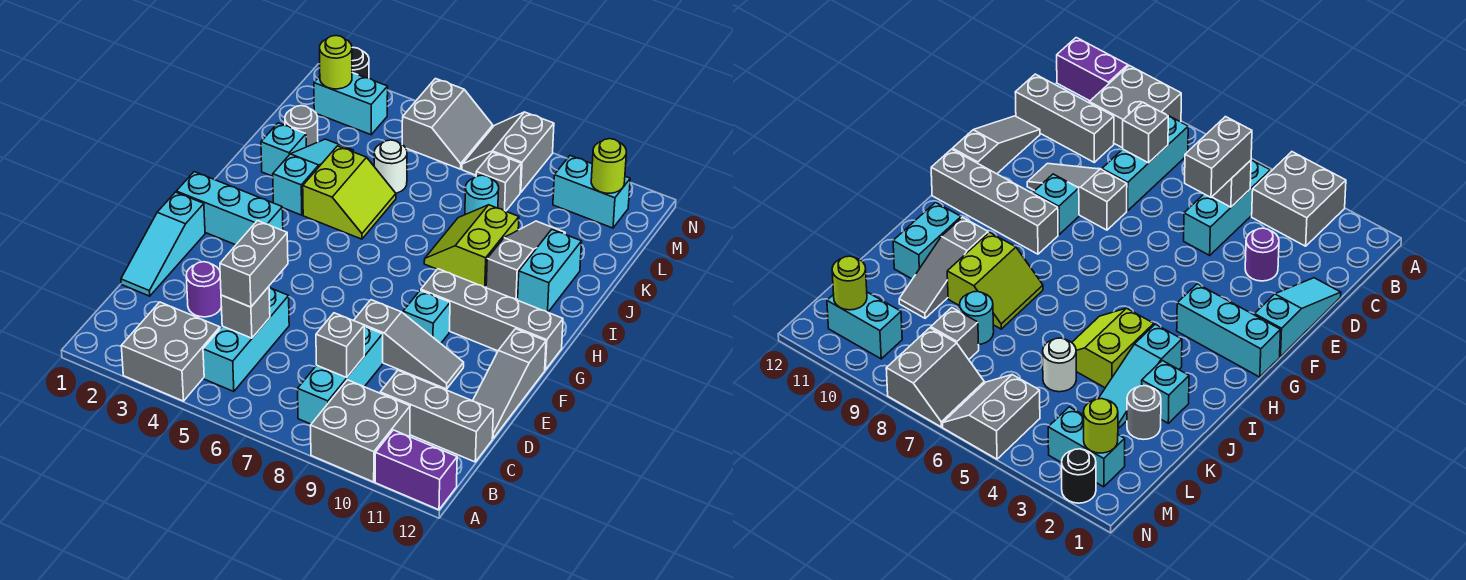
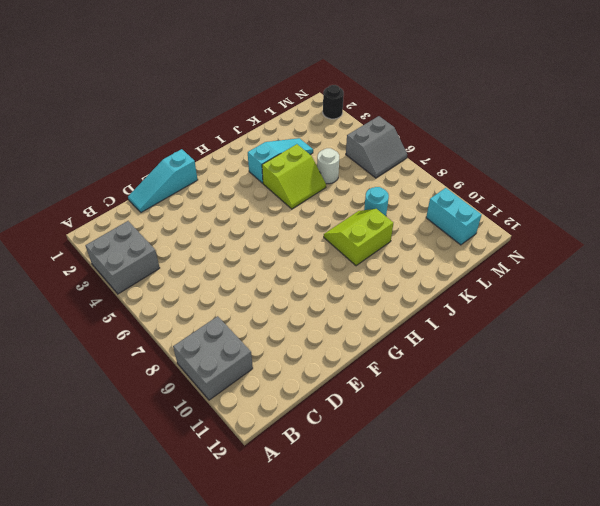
none -> purple brick A11:A12 level 1
none -> cyan brick B5:D5 level 1
none -> cyan brick B8:D8 level 1
none -> grey brick C10:C12 level 1

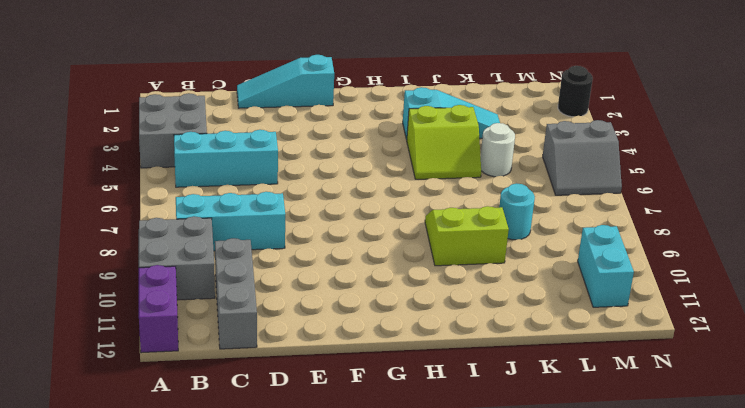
none -> purple round brick D3 level 1
none -> grey slope D12:F12 level 1 top F
none -> grey slope E8:E10 level 1 top 8
none -> cyan brick F9 level 1

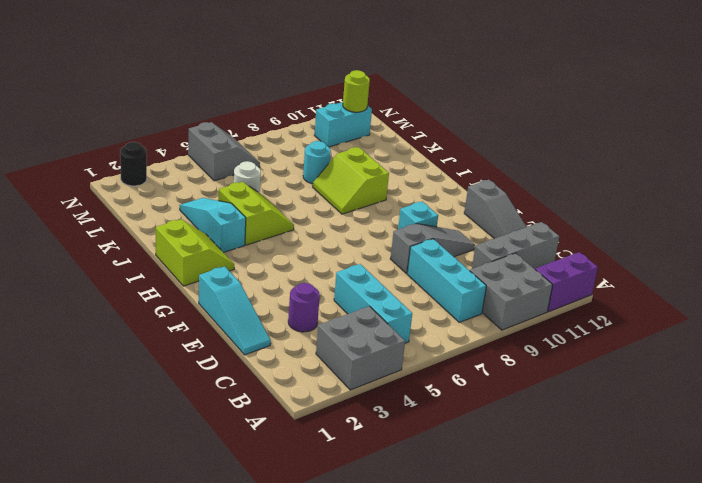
lime slope H1:I2 level 1 top 1 -> none
none -> cyan brick G1:G3 level 1
none -> grey brick G9:G12 level 1
none -> grey slope I10:K10 level 1 top I
none -> cyan brick I11:J11 level 1

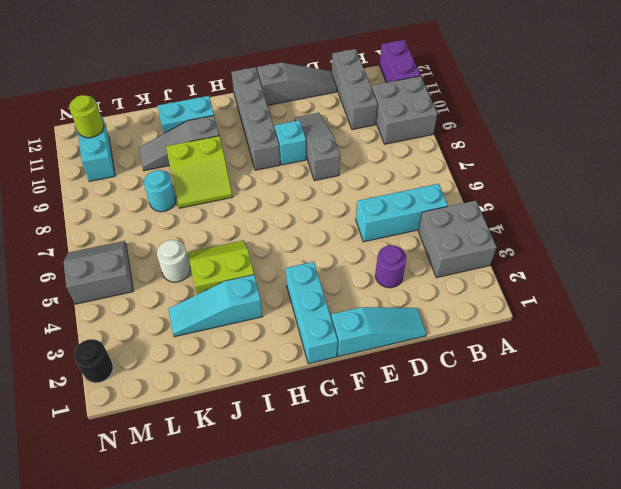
none -> cyan brick B8:D8 level 1
none -> cyan brick J2 level 1
none -> grey round brick K2 level 1
none -> grey brick L8 level 1

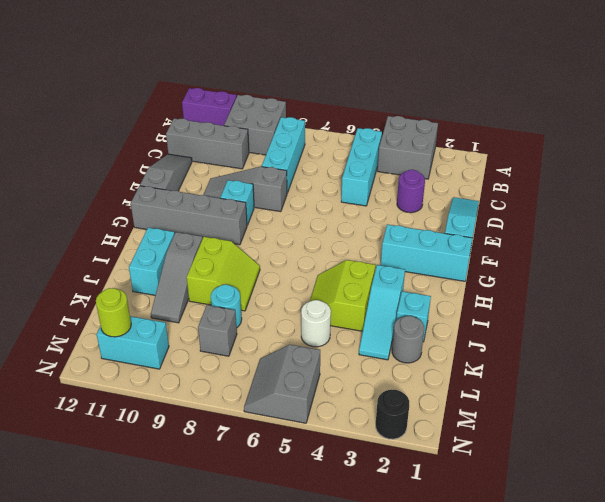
none -> cyan brick M2:M3 level 1
none -> grey slope M7:N8 level 1 top 8
none -> grey brick C5 level 2
none -> grey brick C8 level 2

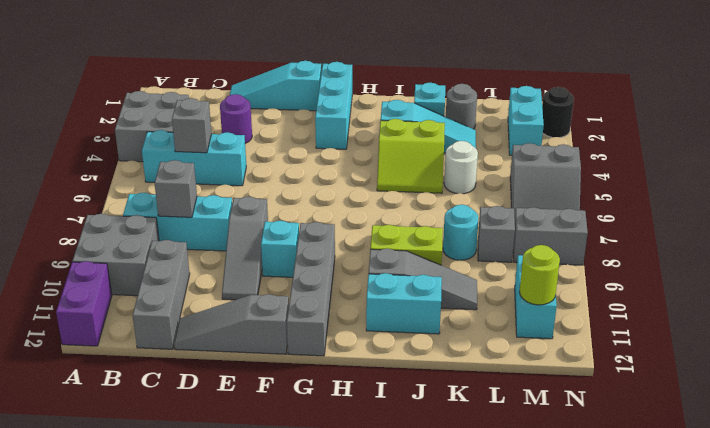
none -> lime round brick M2 level 2
none -> grey brick C5:D5 level 3

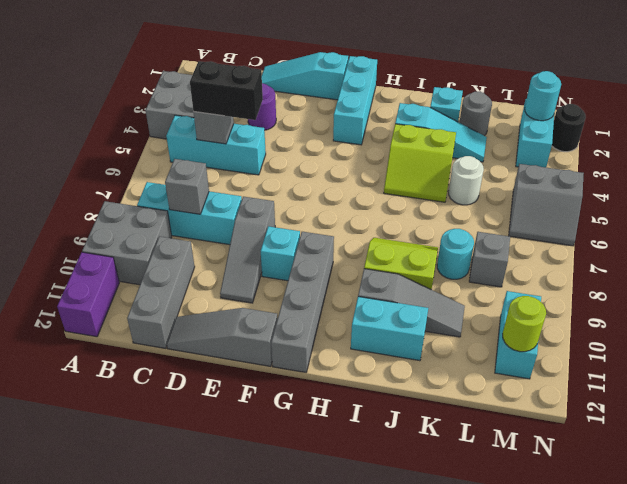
black brick C5:D5 level 3 -> grey brick C5:D5 level 3
cyan round brick M2 level 2 -> lime round brick M2 level 2
none -> grey slope M7:N8 level 1 top 8

